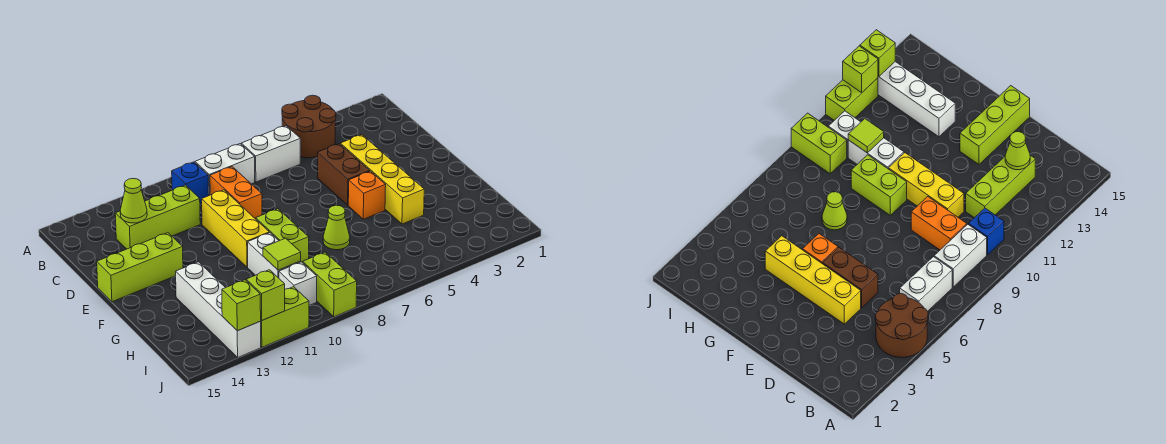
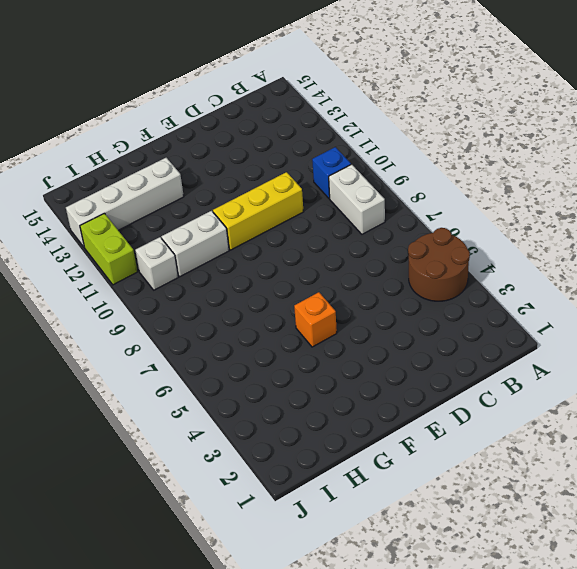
none -> white brick B6:B7 level 1
none -> orange brick C9:D9 level 1
none -> lime brick C11:C13 level 1

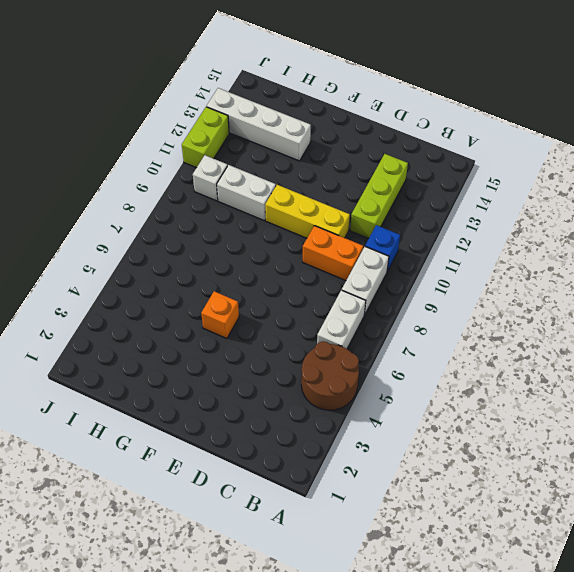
none -> yellow brick D4:G4 level 1
none -> brown brick D5:E5 level 1
none -> lime brick E13:E15 level 1

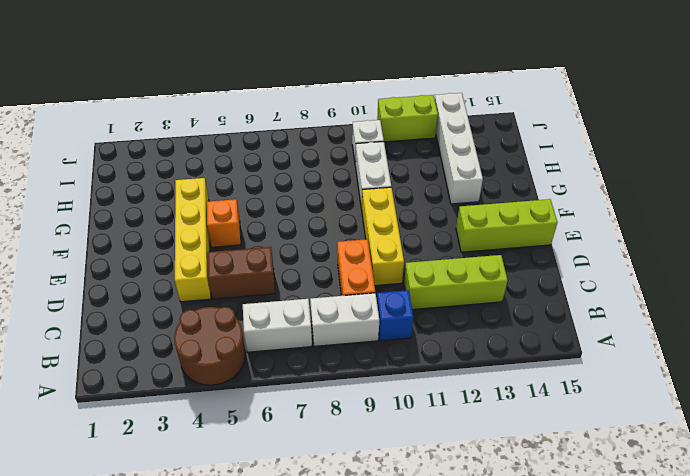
brown brick D5:D6 level 1 -> brown brick D5:E5 level 1
none -> lime brick F9:G9 level 1
none -> lime cone G7 level 1
none -> lime brick I9:J9 level 1

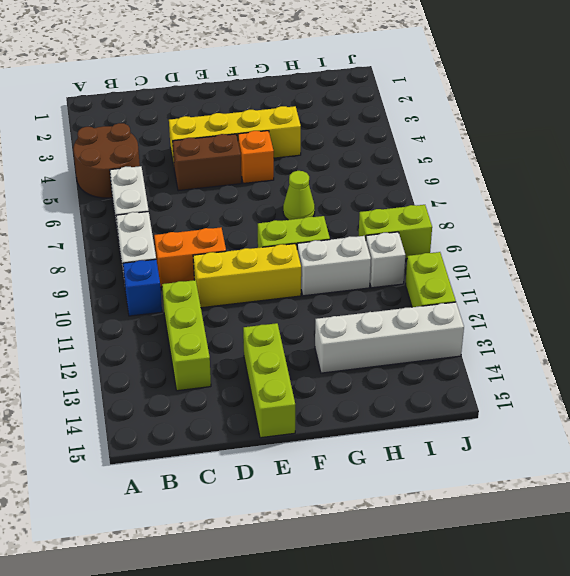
none -> lime cone C13 level 2
none -> lime tile H10 level 2
none -> lime brick J12 level 2

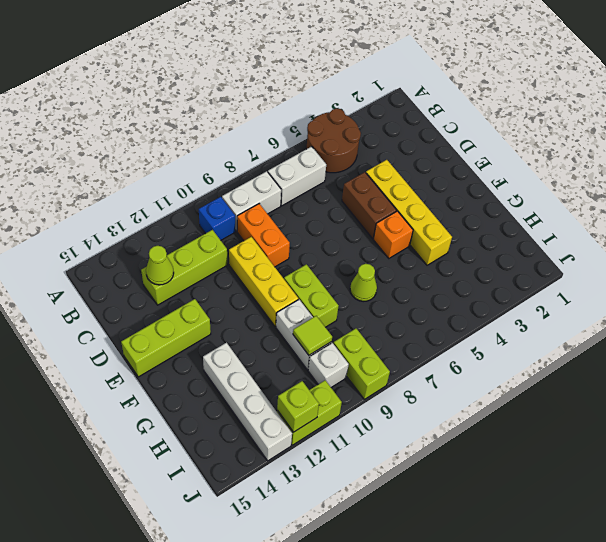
none -> lime brick J13 level 2

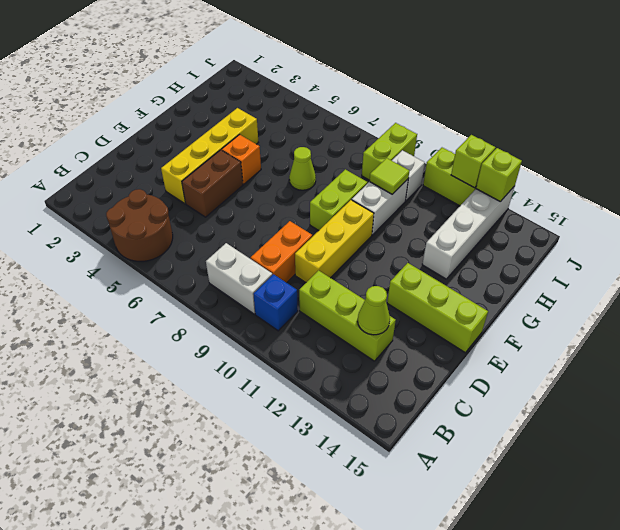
none -> white brick B6:B7 level 1

